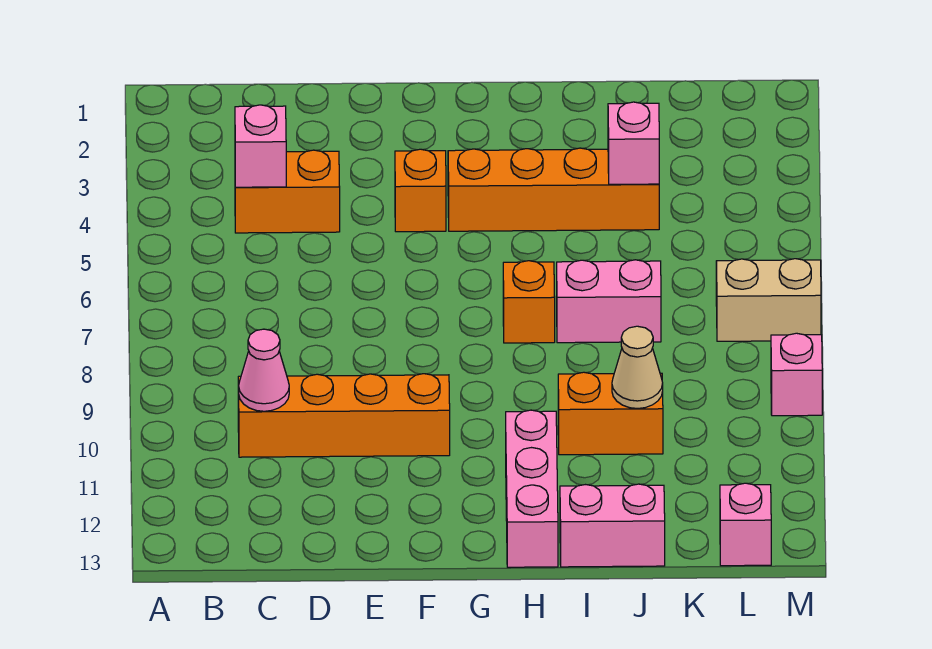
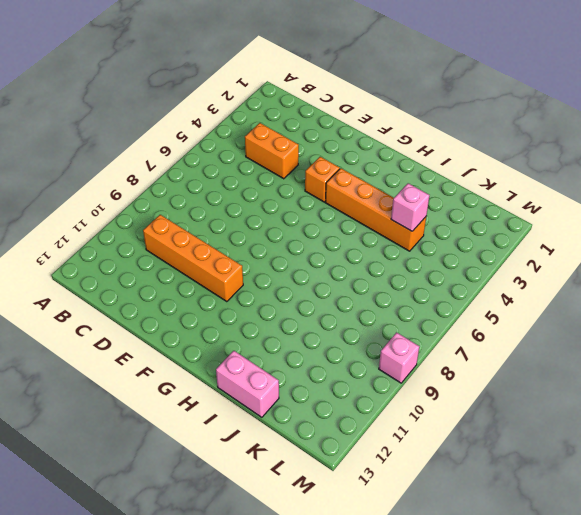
none -> orange brick H7 level 1
none -> pink brick H11:H13 level 1
none -> pink brick I7:J7 level 1

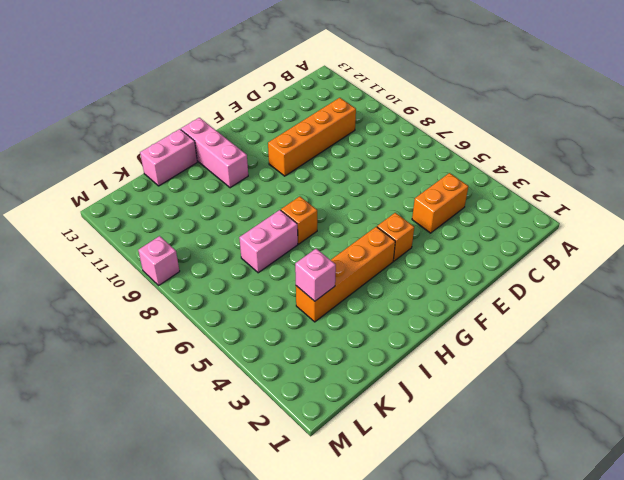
none -> orange brick I10:J10 level 1
none -> tan brick L7:M7 level 1
none -> pink brick L13 level 1

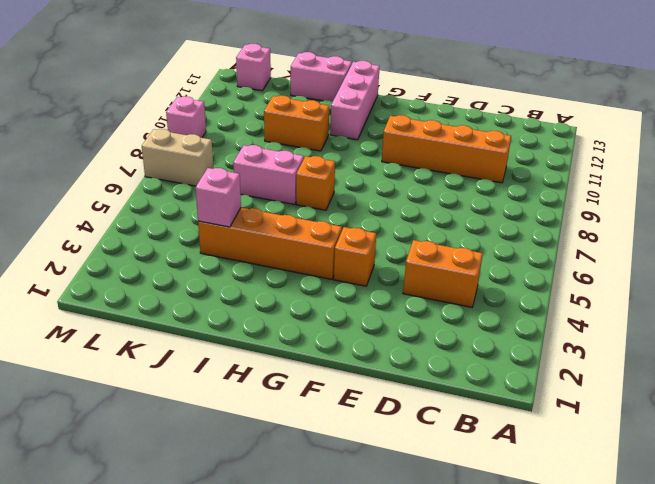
none -> pink brick C4 level 2
none -> pink cone C10 level 2
none -> tan cone J10 level 2

